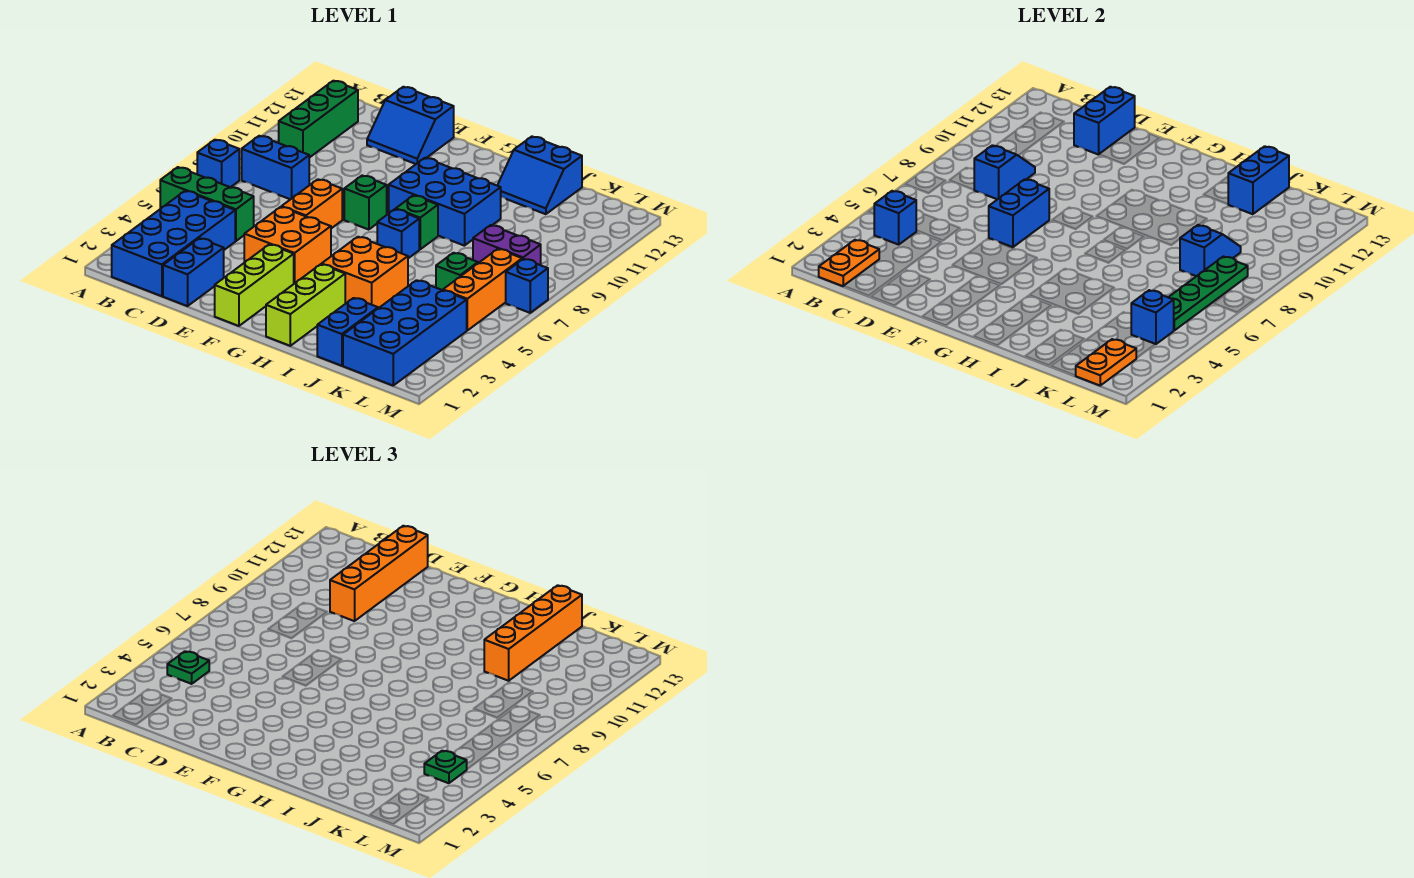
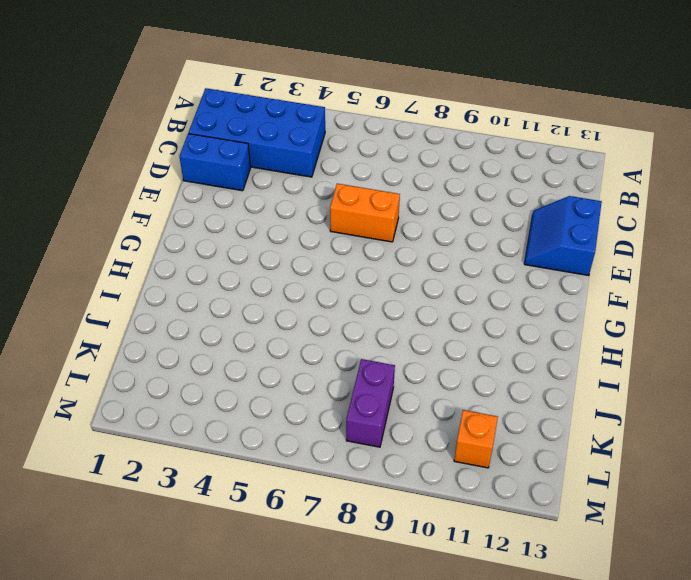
orange brick L11 level 1 -> none
none -> green brick A5:C5 level 1
none -> blue brick A7 level 1
none -> blue brick B8:C8 level 1
none -> green brick B10:B12 level 1

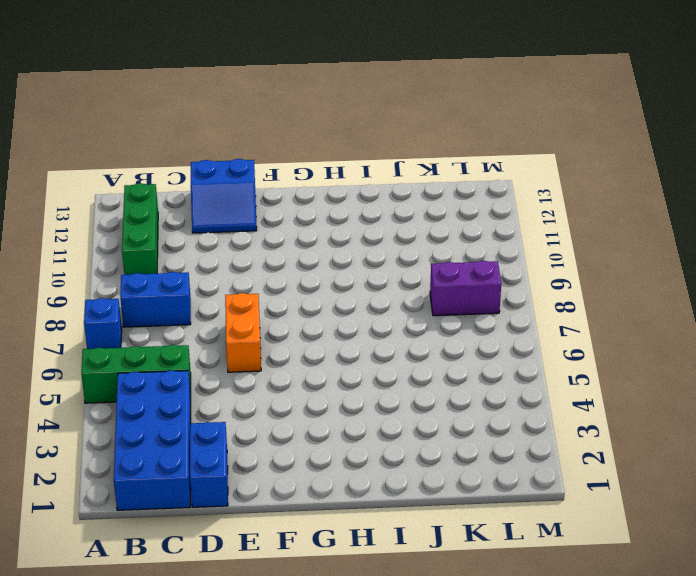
none -> orange brick E4:F5 level 1
none -> lime brick F1:F3 level 1
none -> green brick F8 level 1
none -> blue brick G9:I10 level 1

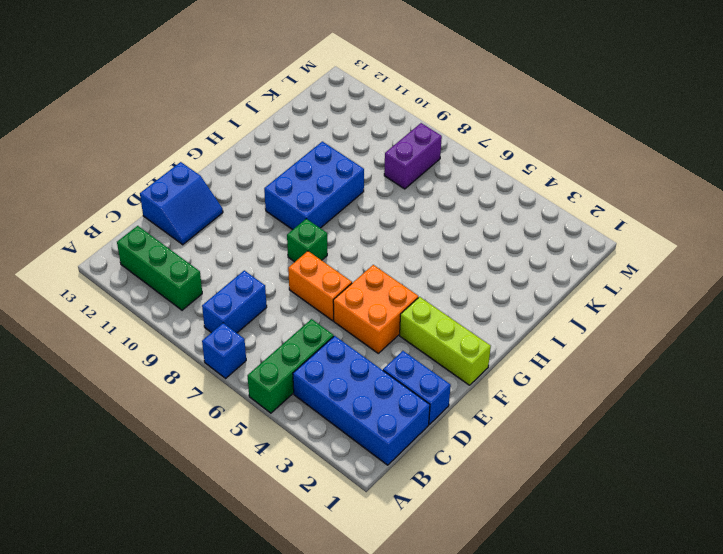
none -> lime brick H1:H3 level 1
none -> orange brick H4:I5 level 1
none -> blue brick H7 level 1
none -> green brick H8 level 1

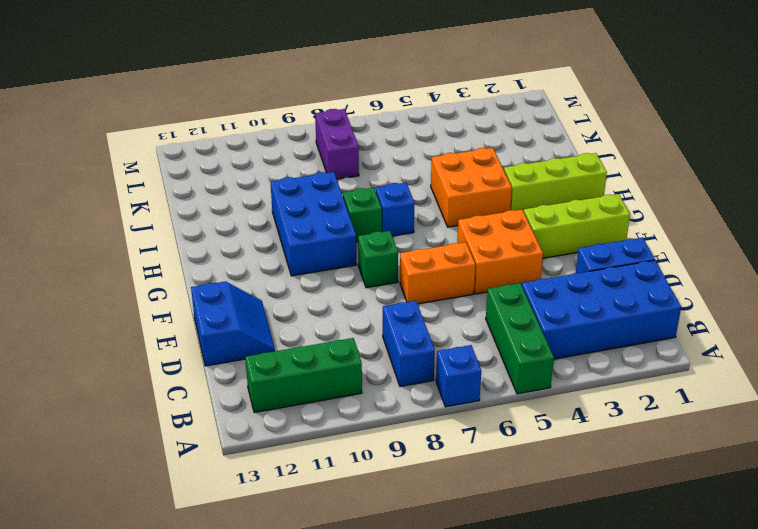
none -> blue slope I12:J13 level 1 top 13
none -> blue brick J1:J2 level 1
none -> blue brick K1:L4 level 1
none -> green brick K6 level 1

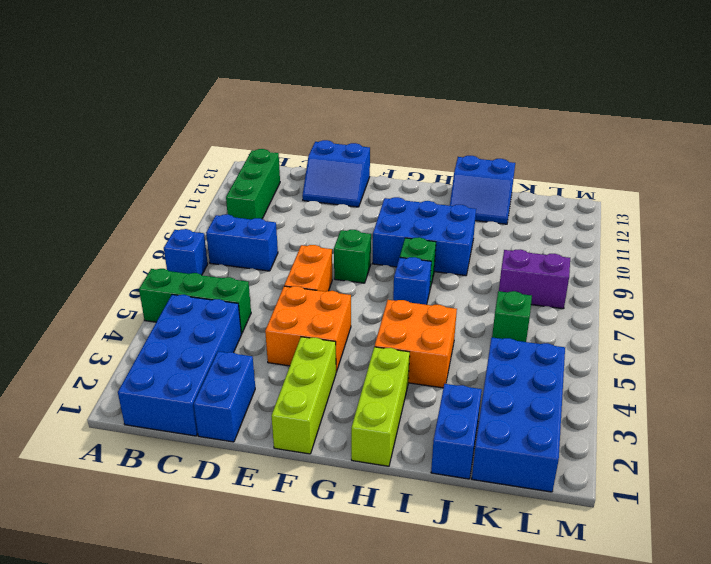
none -> orange brick L5:L7 level 1
none -> blue brick M7 level 1
none -> orange plate B1:B2 level 2
none -> blue brick B4 level 2

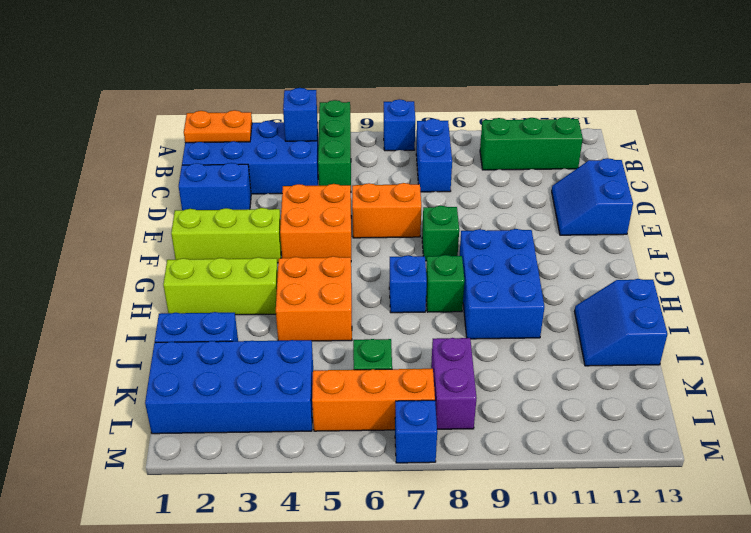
none -> blue slope C8:C9 level 2 top 8
none -> blue brick D12:D13 level 2
none -> blue brick E6:E7 level 2
none -> blue brick J12:J13 level 2

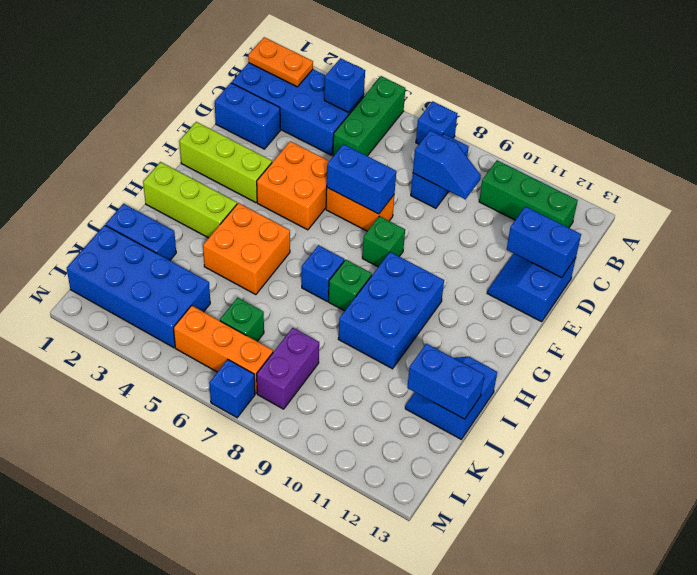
none -> blue slope K8:K9 level 2 top 8
none -> orange plate L1:L2 level 2
none -> blue brick L4 level 2
none -> green plate L5:L8 level 2

